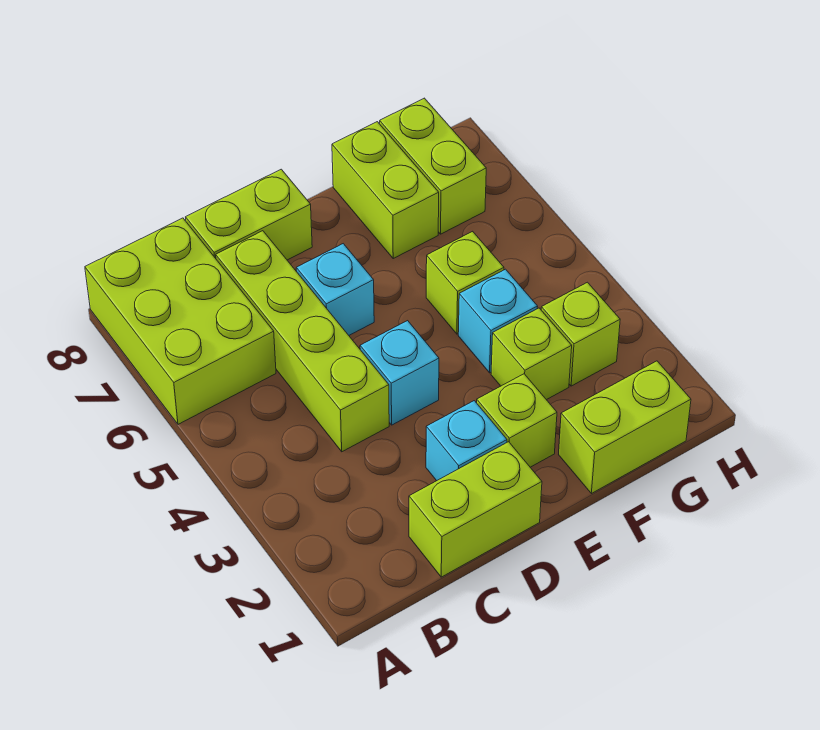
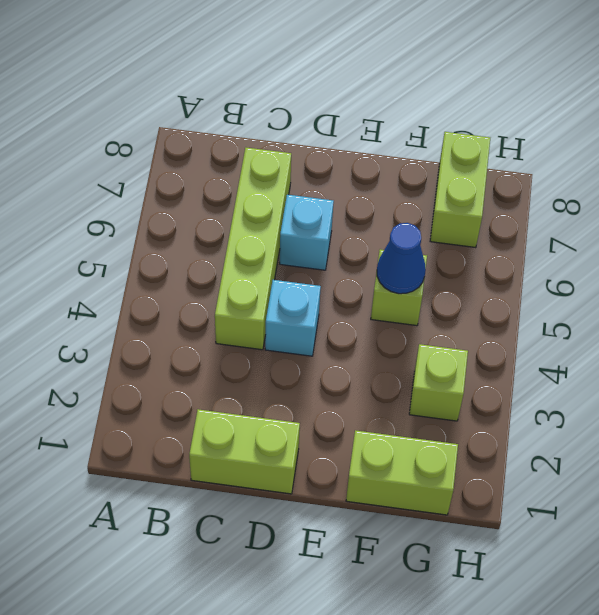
blue cone F5 level 2 -> none
none -> lime brick A6:B8 level 1
none -> lime brick C8:D8 level 1
none -> cyan brick D2 level 1

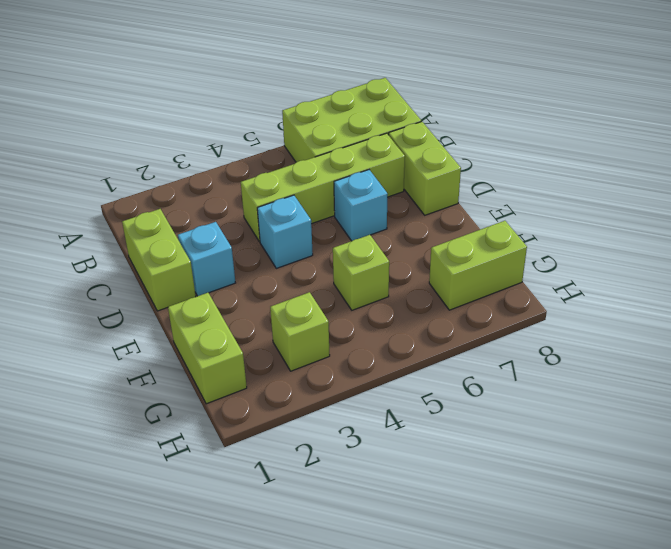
none -> lime brick E2 level 1
none -> lime brick F3 level 1
none -> cyan brick F4 level 1

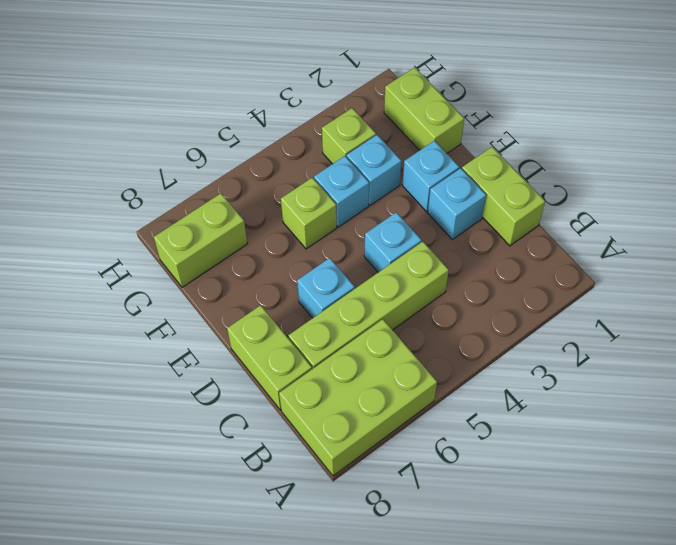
cyan brick E2 level 1 -> lime brick E2 level 1
cyan brick F3 level 1 -> lime brick F3 level 1
none -> lime brick F7:F8 level 1

